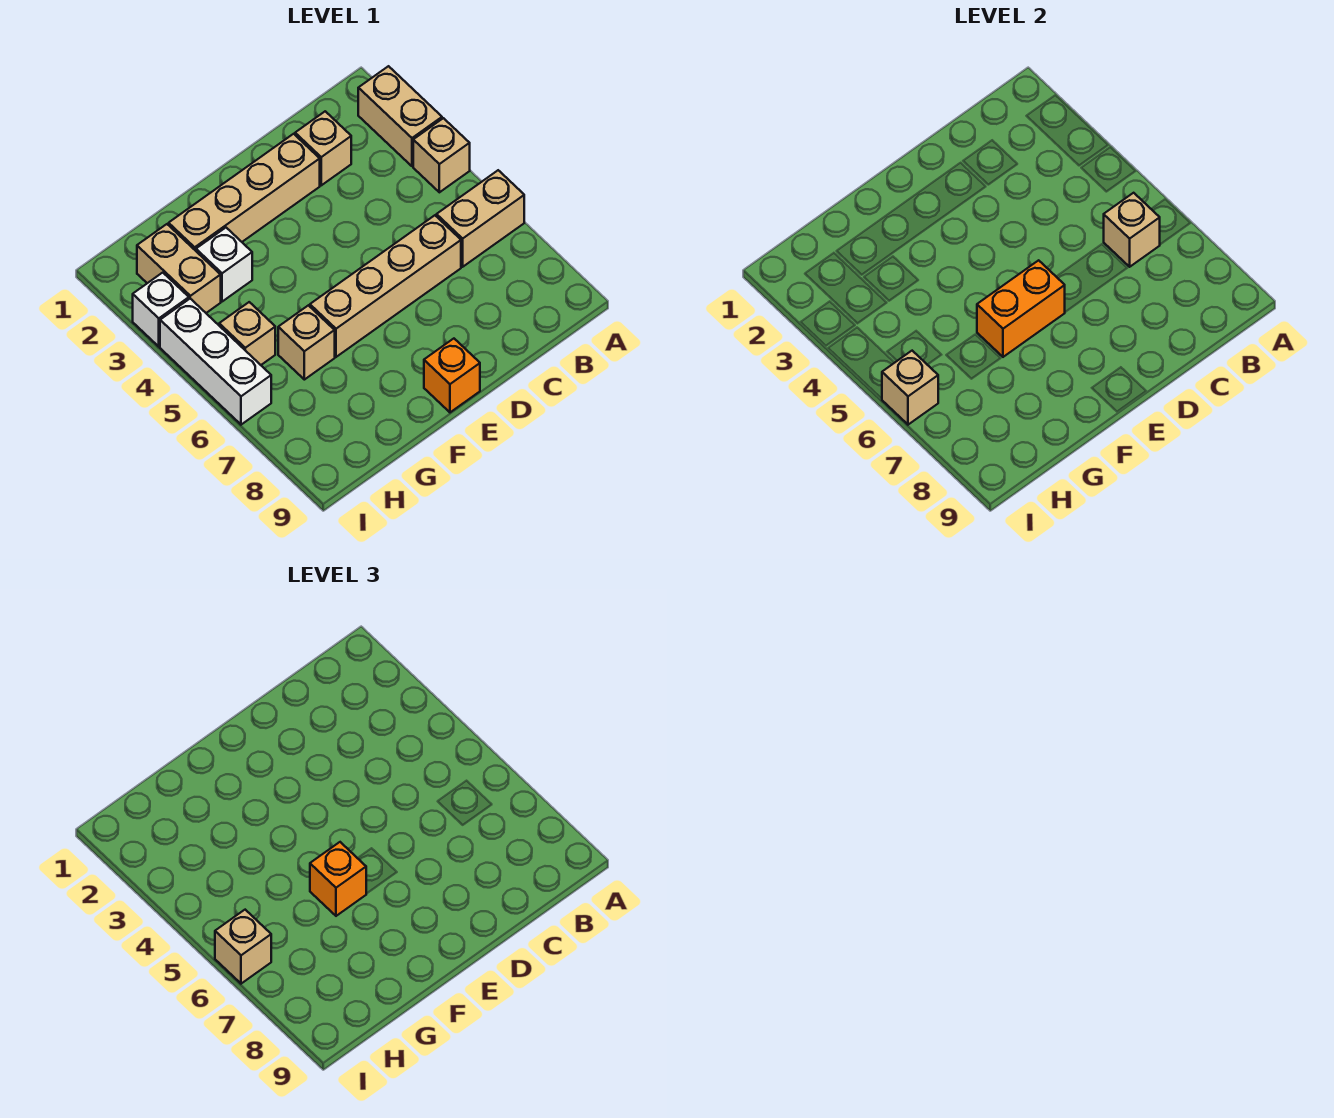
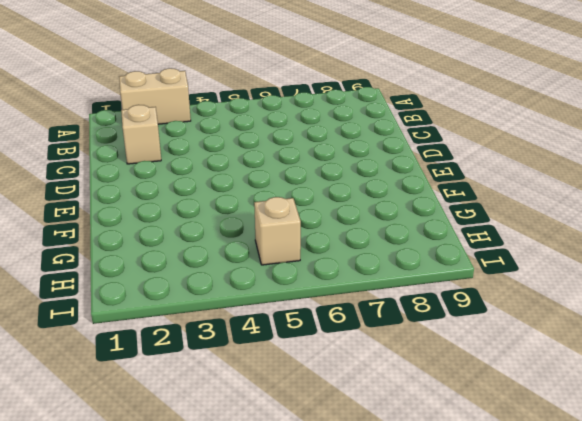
none -> tan brick A4 level 1
none -> tan brick A6:B6 level 1
none -> tan brick C6:F6 level 1

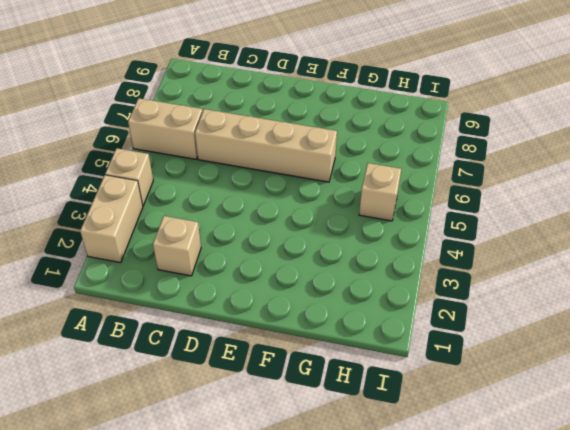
none -> tan brick D2:G2 level 1
none -> orange brick E9 level 1
none -> white brick G3 level 1

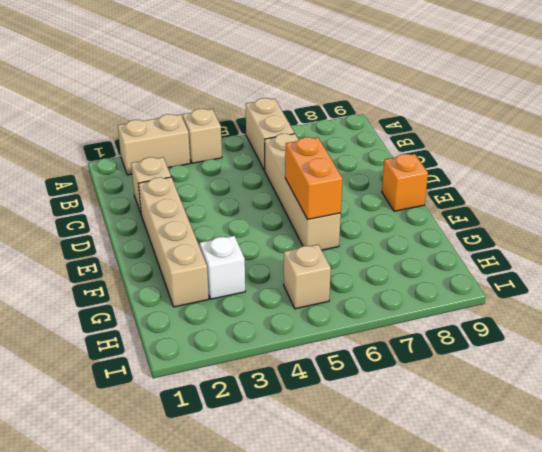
none -> tan brick G6 level 1
none -> tan brick H2:H3 level 1
none -> white brick I3 level 1

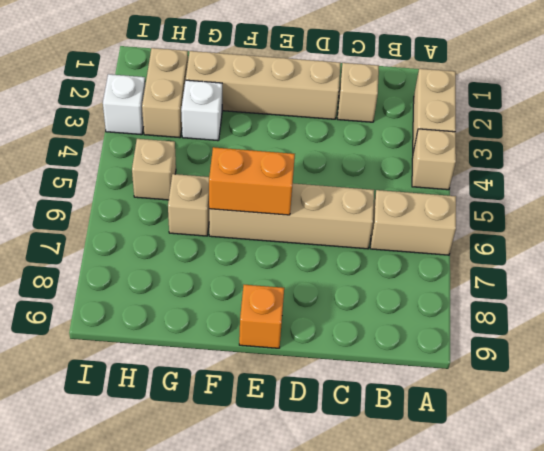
none -> white brick I4:I6 level 1
none -> tan brick B6 level 2
none -> tan brick I6 level 2

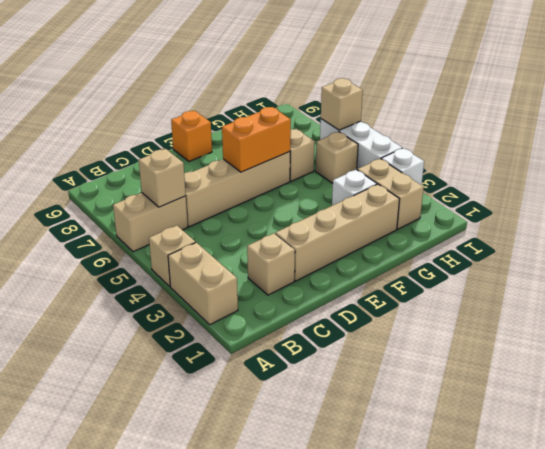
none -> orange brick F6 level 3
none -> tan brick I6 level 3

